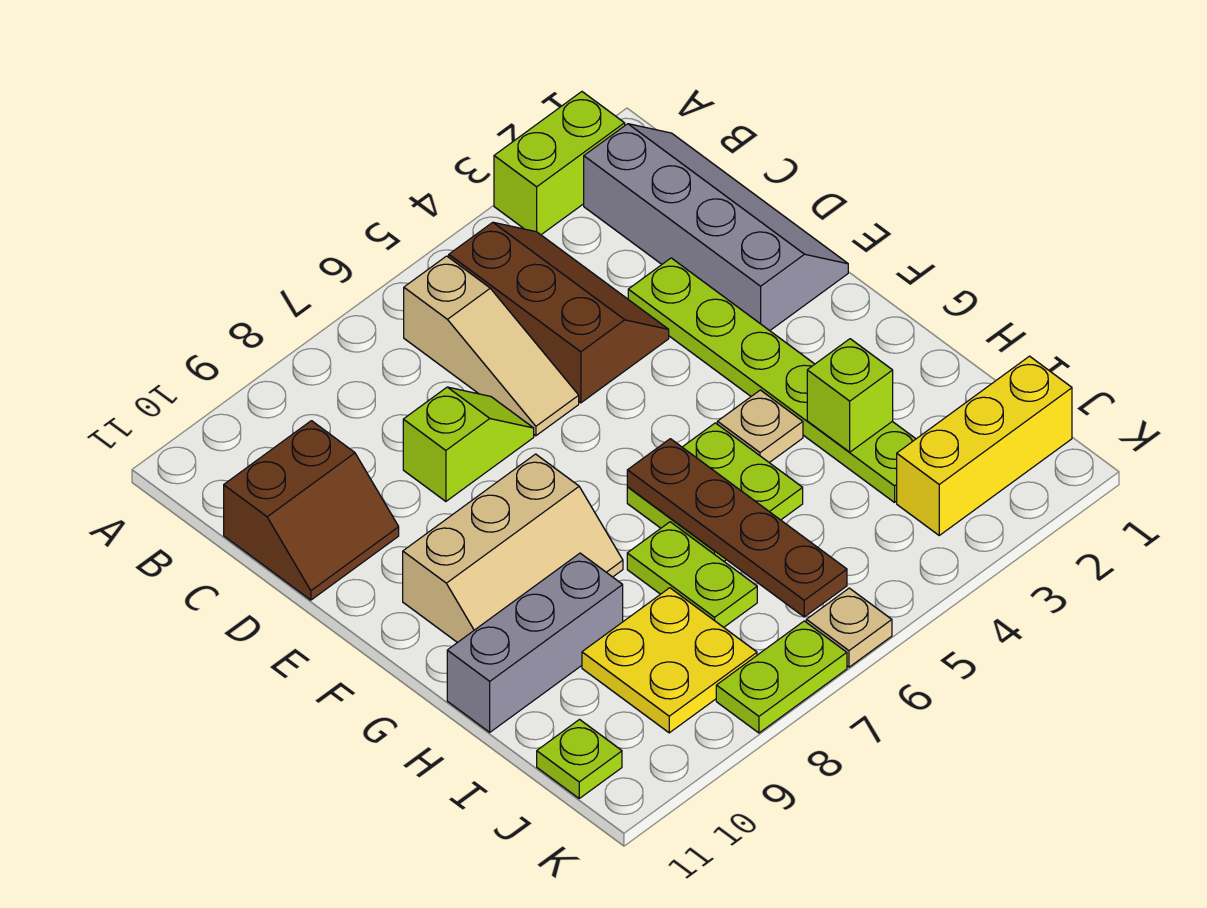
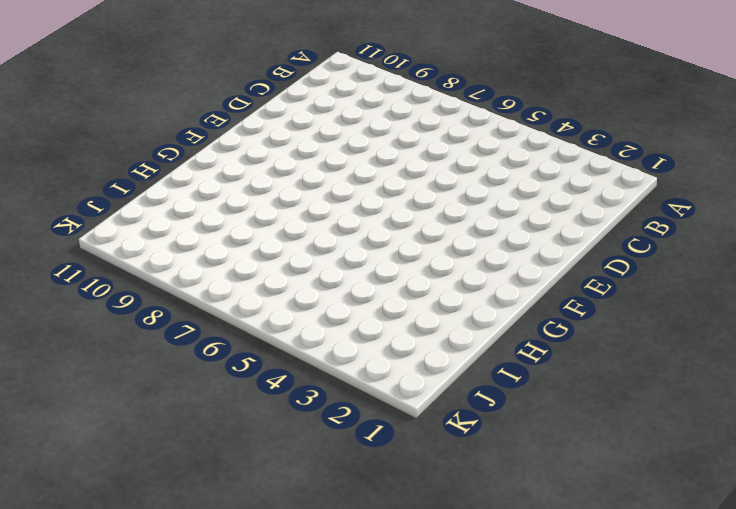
none -> lime brick A2:A3 level 1
none -> grey slope B1:E2 level 1 top 2
none -> brown slope B4:D5 level 1 top 5

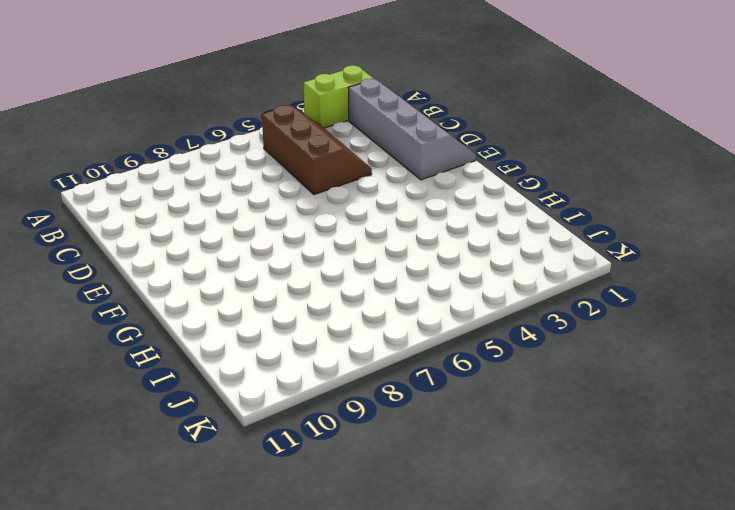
none -> tan slope B6:D6 level 1 top B
none -> brown slope C10:D11 level 1 top C
none -> lime plate D3:I3 level 1

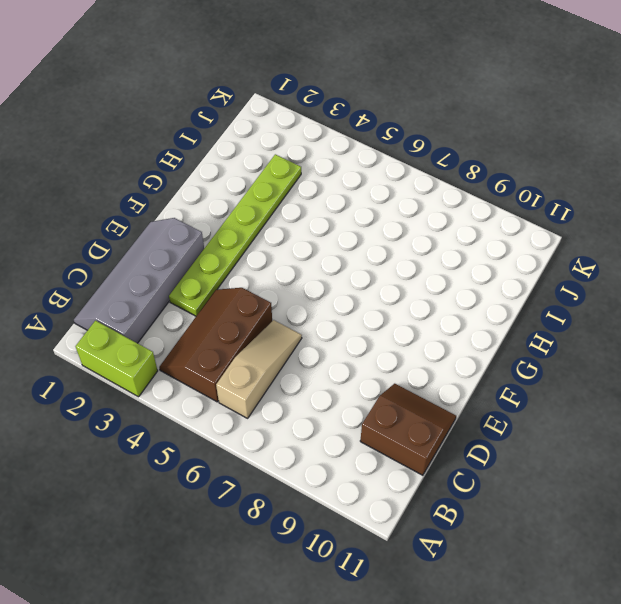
none -> lime slope D7:D8 level 1 top 8
none -> tan slope F8:G10 level 1 top F
none -> tan plate G4 level 1

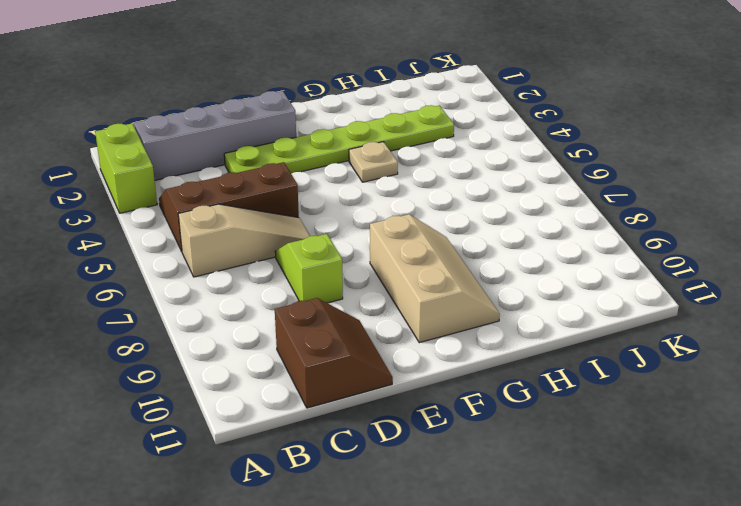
none -> lime plate G5:H6 level 1
none -> lime plate H7:I7 level 1
none -> grey brick H9:H11 level 1

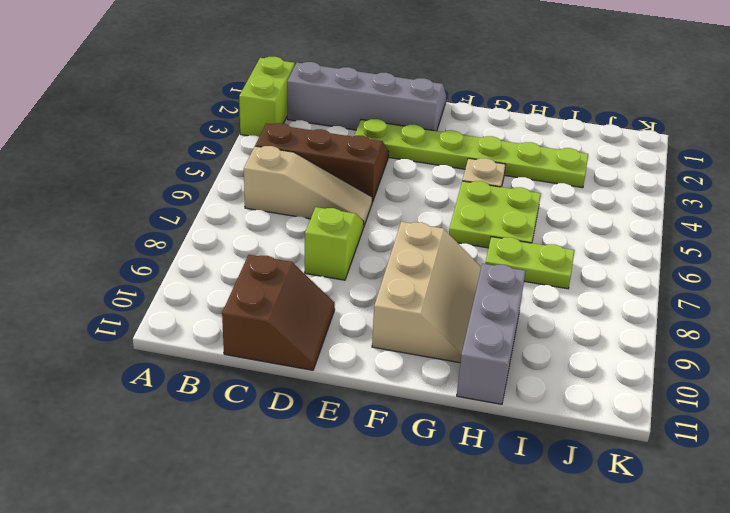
none -> yellow plate I8:J9 level 1
none -> yellow brick J1:J3 level 1
none -> lime plate J11 level 1

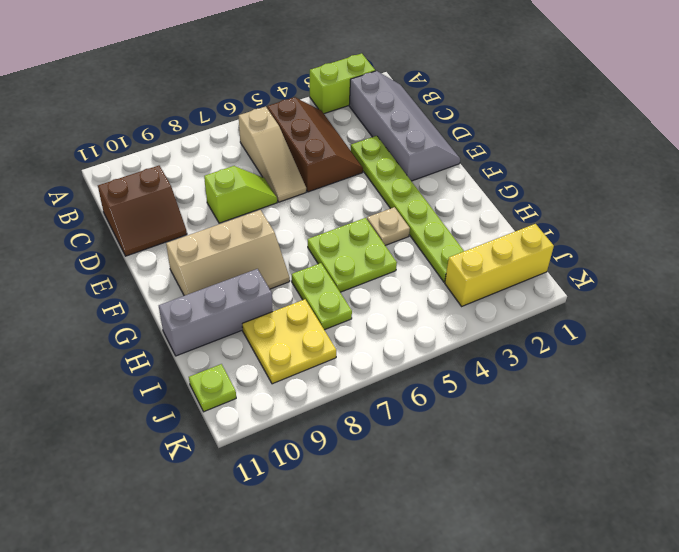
none -> tan plate K6 level 1
none -> lime plate K7:K8 level 1
none -> brown plate G6:J6 level 2

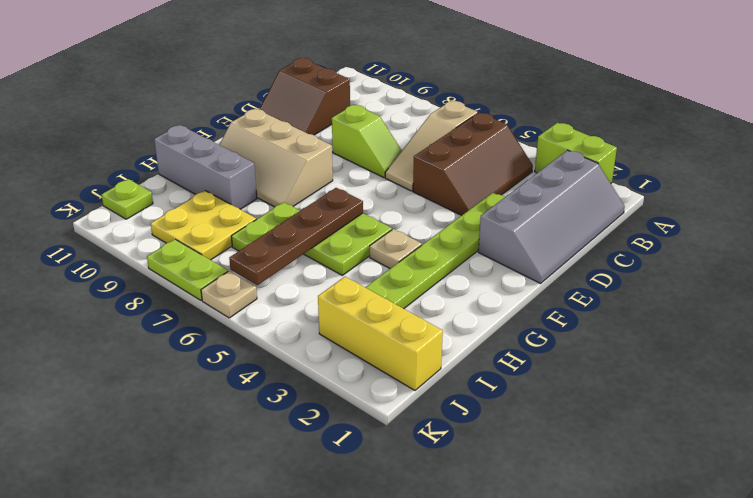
none -> lime brick H3 level 2

